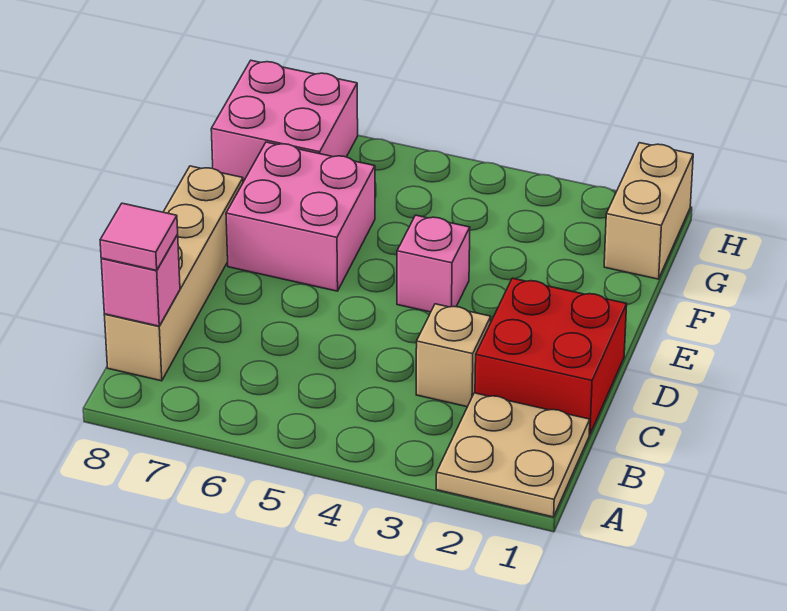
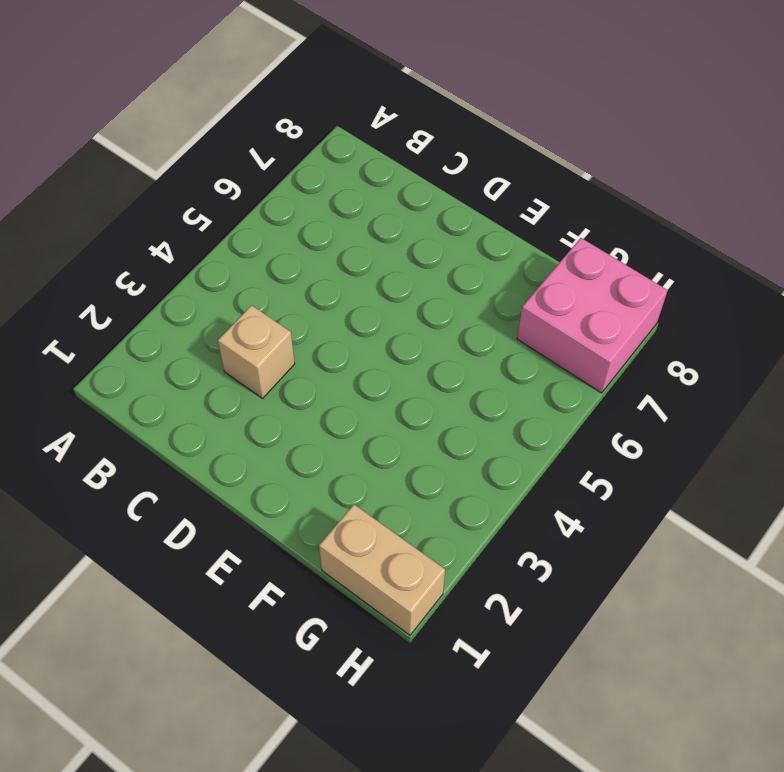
none -> tan plate A1:B2 level 1
none -> tan brick B8:E8 level 1

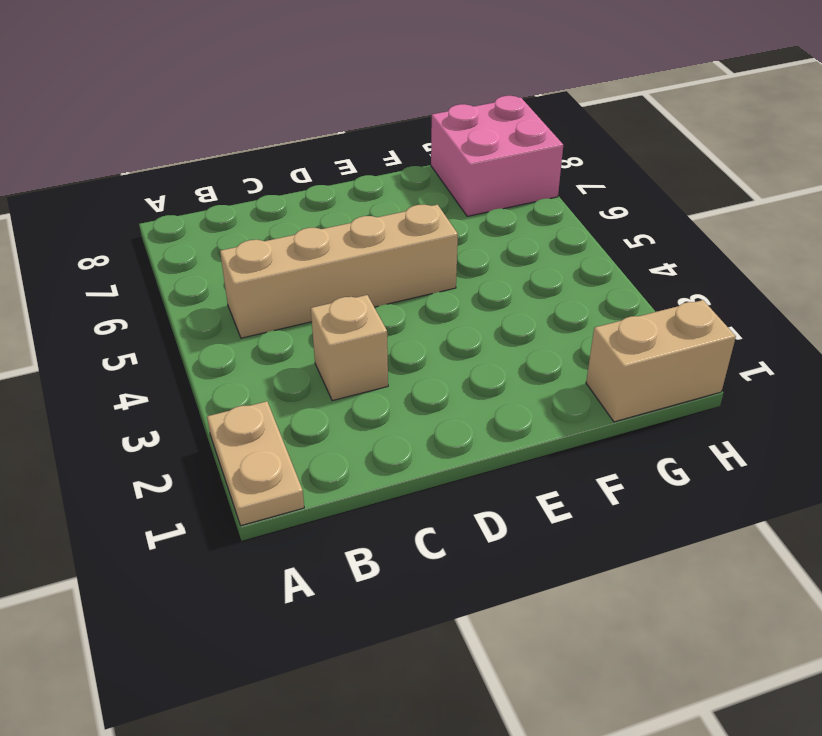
tan plate A1:A2 level 1 -> tan plate A1:B2 level 1
tan brick B5:E5 level 1 -> tan brick B8:E8 level 1
none -> red brick C1:D2 level 1
none -> pink brick E4 level 1

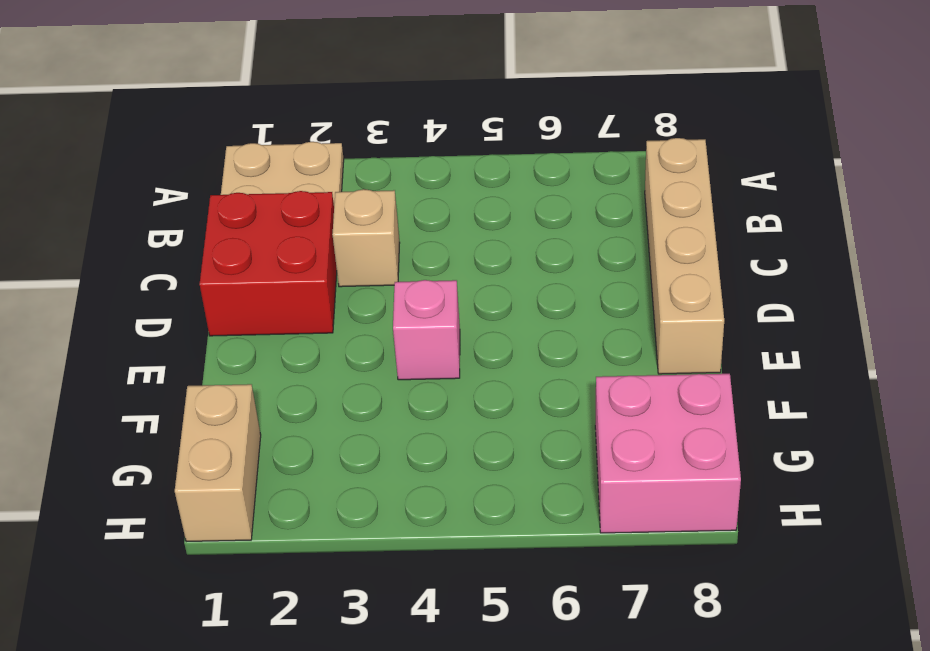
none -> pink brick E6:F7 level 1
none -> pink brick B8 level 2

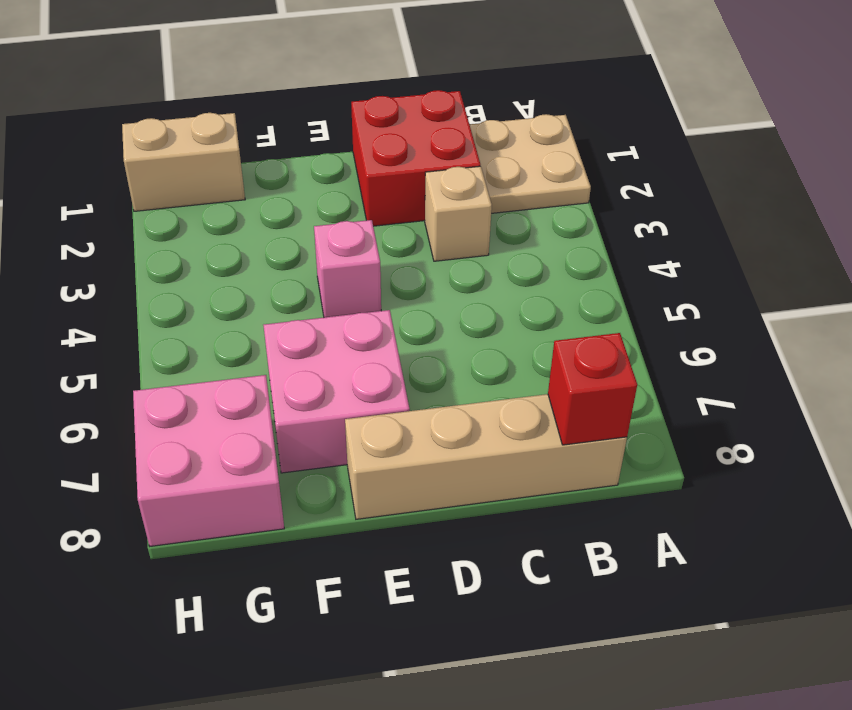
red brick B8 level 2 -> pink brick B8 level 2
none -> pink tile B8 level 3

